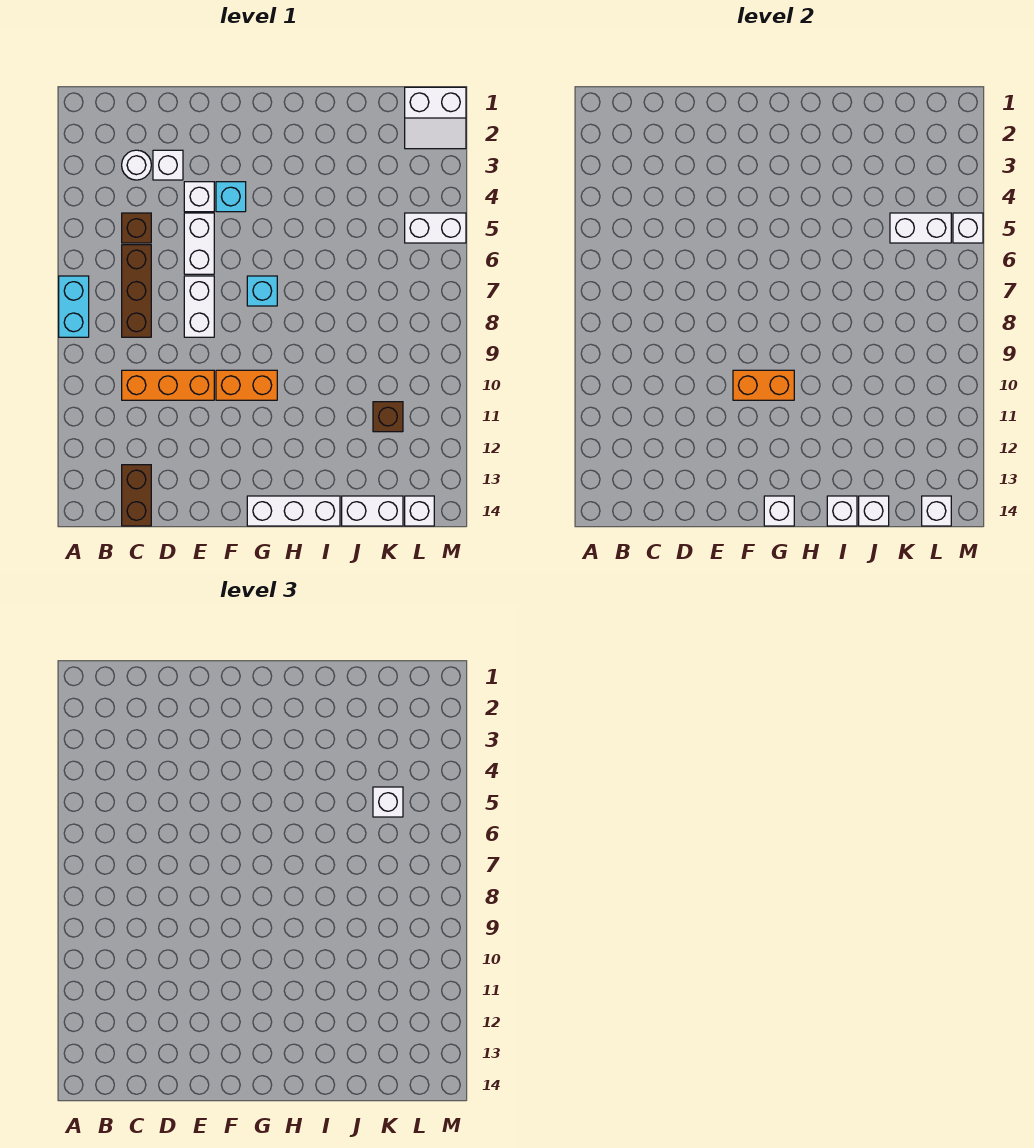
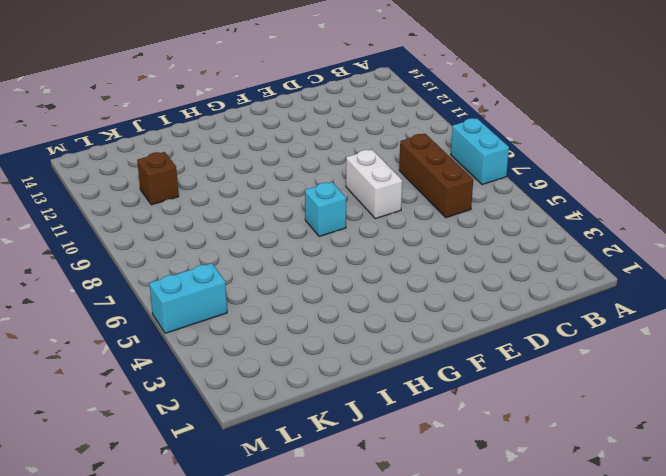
cyan brick L5:M5 level 1 -> white brick L5:M5 level 1
none -> white round brick C3 level 1
none -> brown brick C5 level 1
none -> orange brick C10:E10 level 1

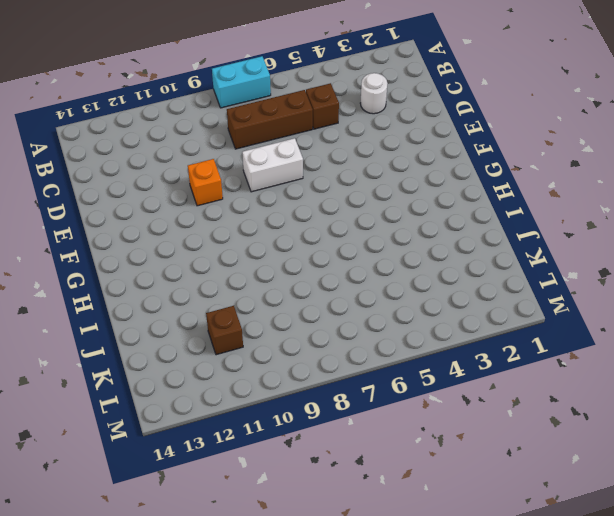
orange brick E10 level 1 -> orange brick C10:E10 level 1
none -> brown brick C13:C14 level 1
none -> white brick D3 level 1
none -> white brick E4 level 1

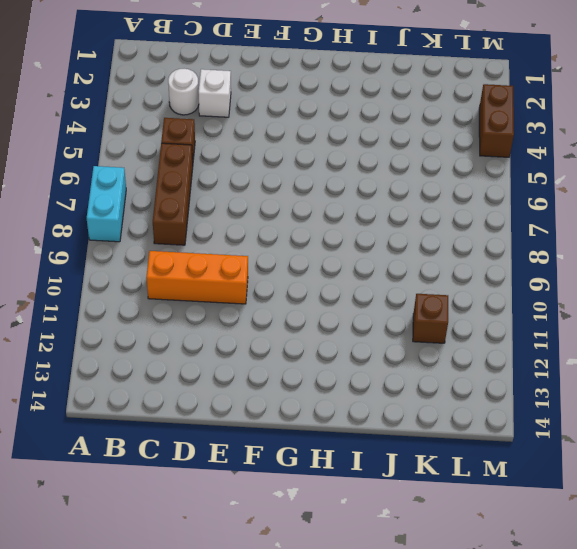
brown brick M3:M4 level 1 -> brown brick C13:C14 level 1
none -> white brick E4 level 1
none -> white brick E5:E6 level 1
none -> white brick E7:E8 level 1

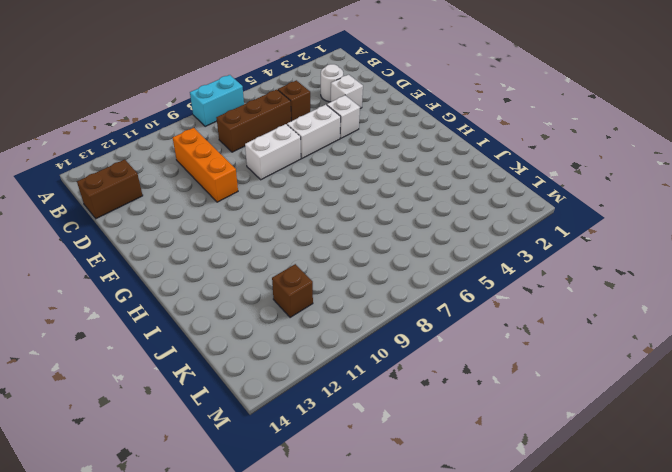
none -> cyan brick F4 level 1
none -> orange brick F10:G10 level 1
none -> cyan brick G7 level 1

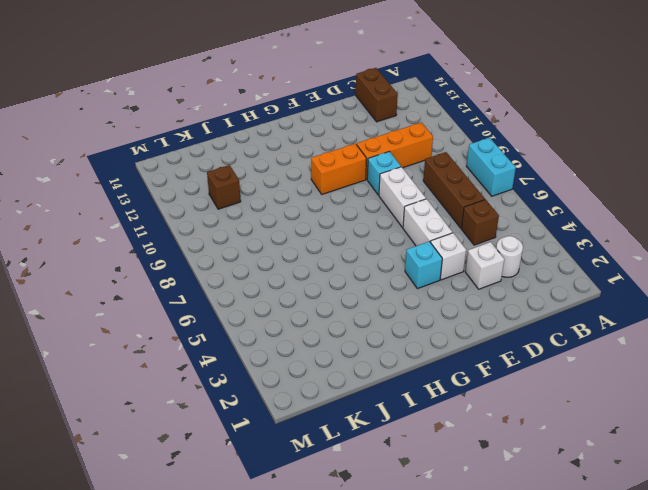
cyan brick E9 level 1 -> cyan brick G7 level 1
none -> white brick G14:I14 level 1
none -> white brick J14:K14 level 1
none -> white slope L1:M2 level 1 top 1

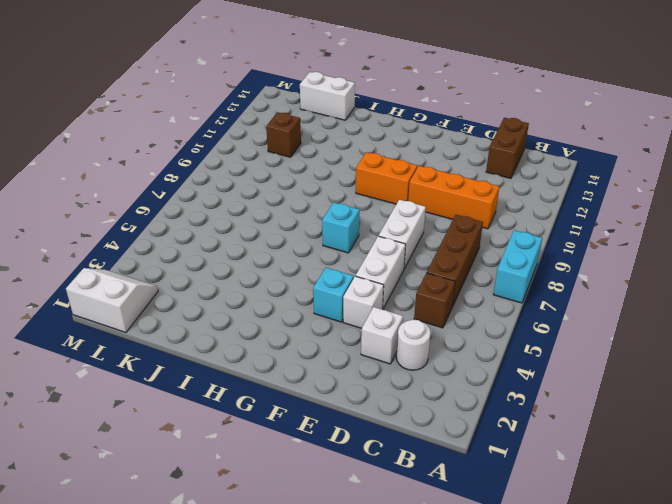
none -> white brick G14:I14 level 1
none -> white brick L5:M5 level 1
none -> white brick L14 level 1

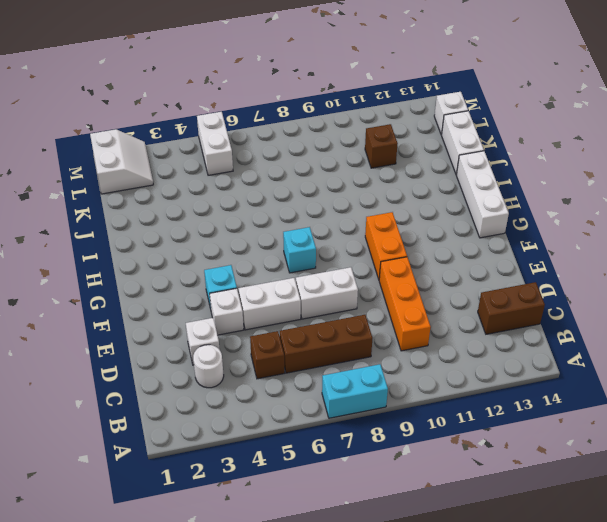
none -> orange brick F10:G10 level 2
none -> white brick G14 level 2
none -> white brick I14 level 2

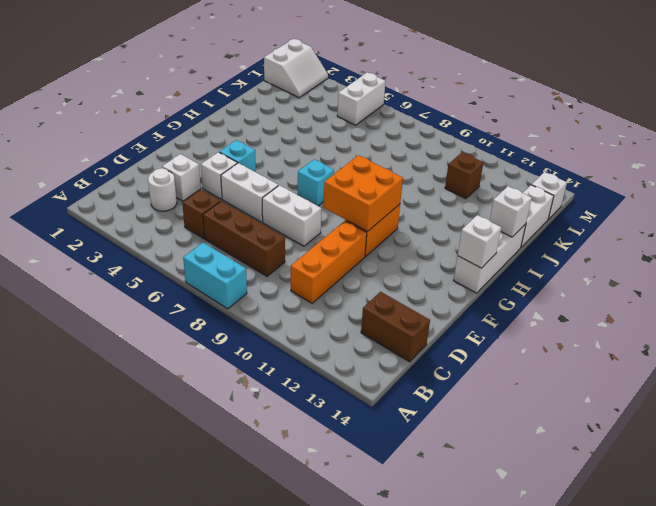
orange brick F9:G10 level 2 -> orange brick F10:G10 level 2
none -> white brick J14 level 2
none -> white brick K5:L5 level 2
none -> white brick L14 level 2

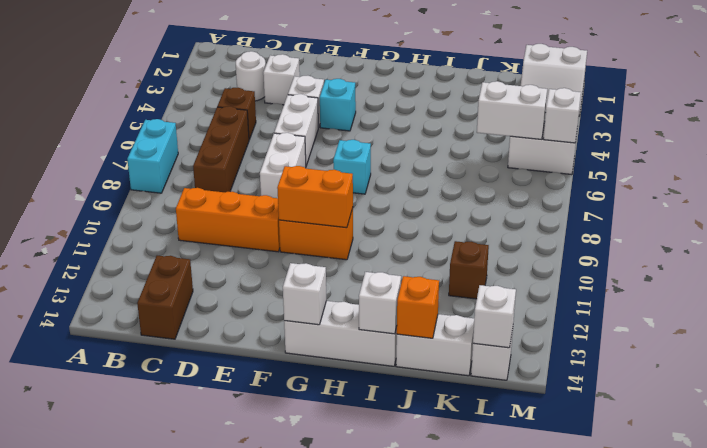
orange brick J14 level 2 -> white brick J14 level 2
none -> white brick K5 level 3

